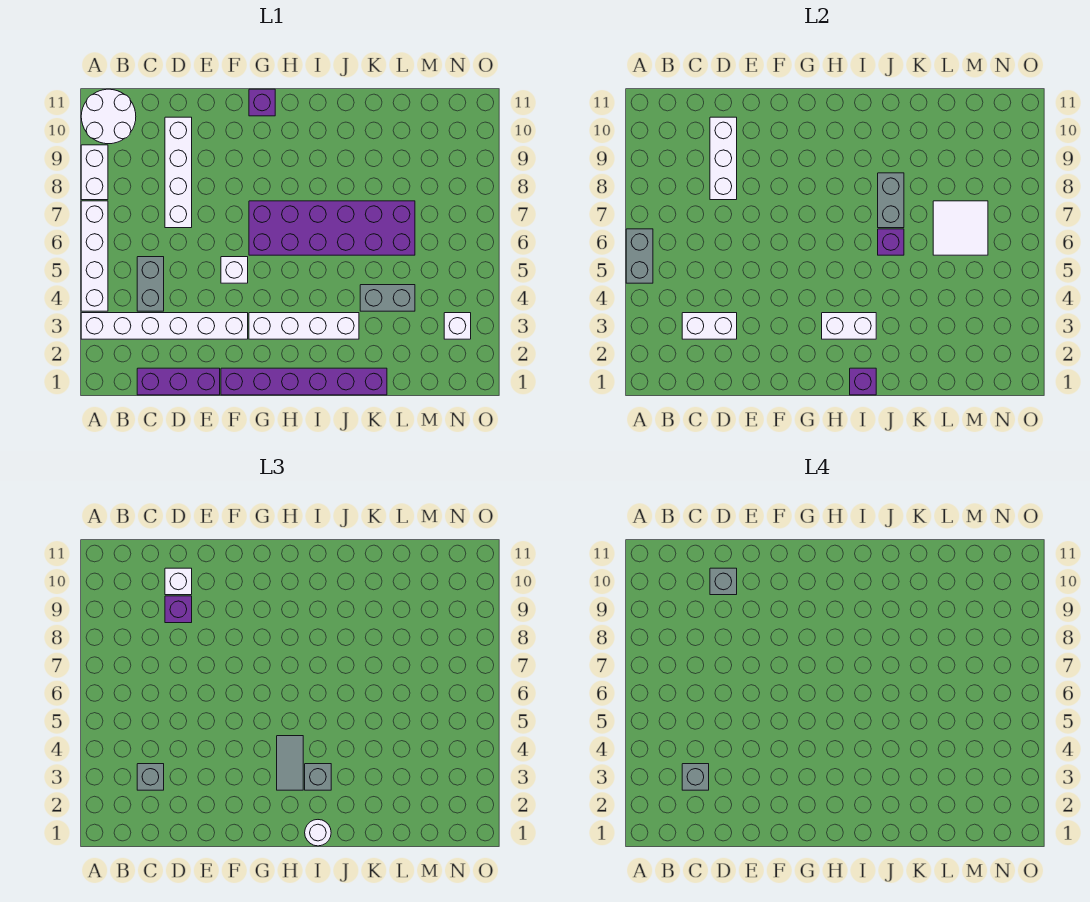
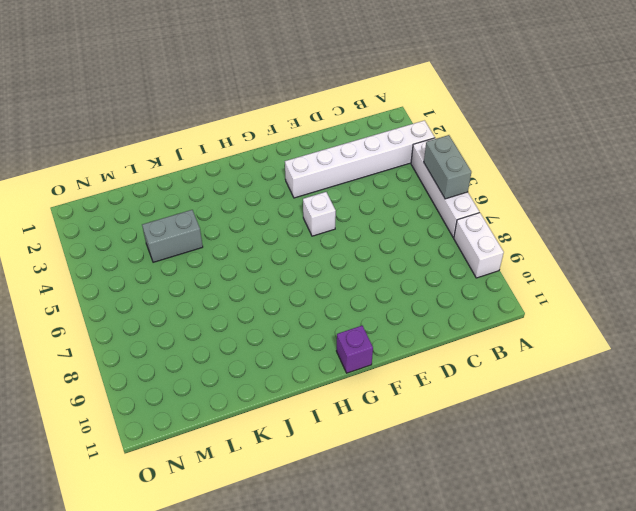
none -> white round brick A10:B11 level 1
none -> purple brick C1:E1 level 1
none -> grey brick C4:C5 level 1
none -> white brick D7:D10 level 1

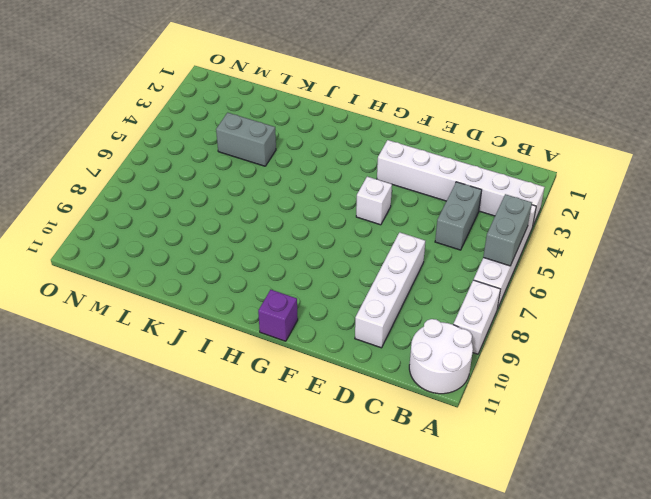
none -> purple brick C1:E1 level 1
none -> purple brick F1:K1 level 1
none -> white brick G3:J3 level 1
none -> purple brick G6:L7 level 1

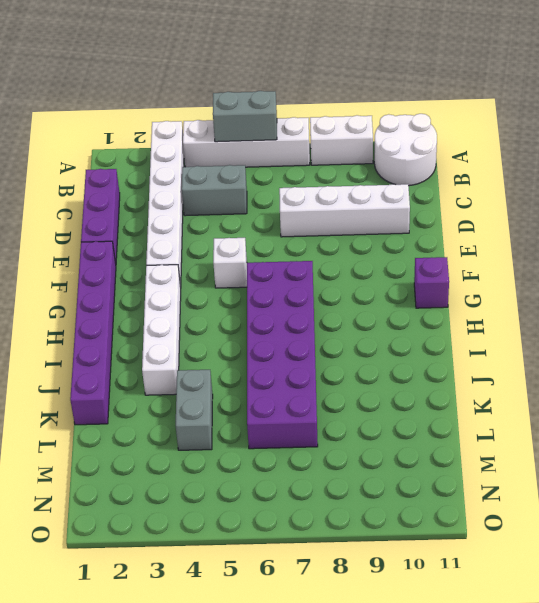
none -> white brick N3 level 1
none -> white brick C3:D3 level 2
none -> white brick D8:D10 level 2
none -> white brick H3:I3 level 2

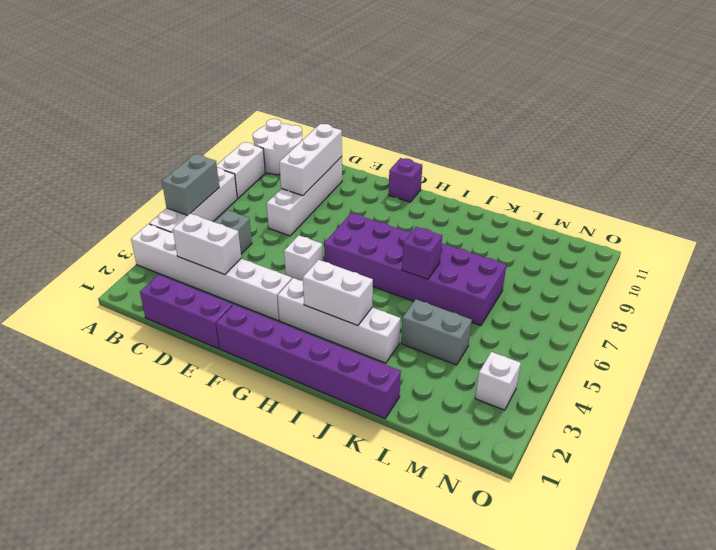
none -> purple brick I1 level 2
none -> grey brick J7:J8 level 2
none -> white tile L6:M7 level 2
none -> grey brick C3 level 3

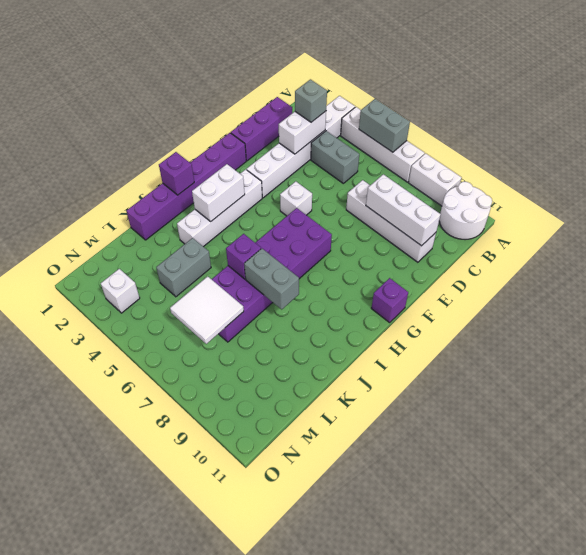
none -> purple brick D9 level 3
none -> white brick D10 level 3
none -> grey tile H3:H4 level 3
none -> white round brick I1 level 3

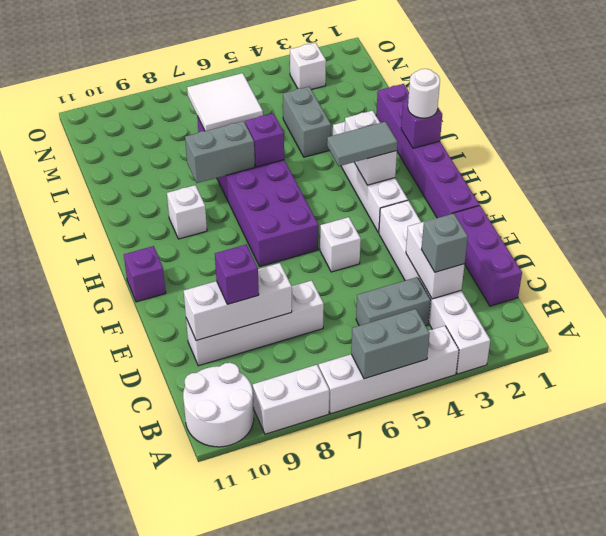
white brick I9 level 1 -> white brick D10 level 3
none -> grey brick I3 level 3
none -> grey brick C3 level 4
none -> grey brick D10 level 4

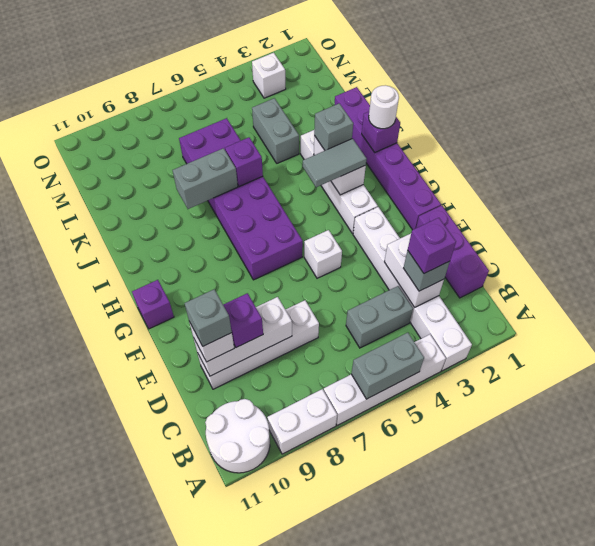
purple brick C3 level 4 -> grey brick C3 level 4
none -> white tile L6:M7 level 2

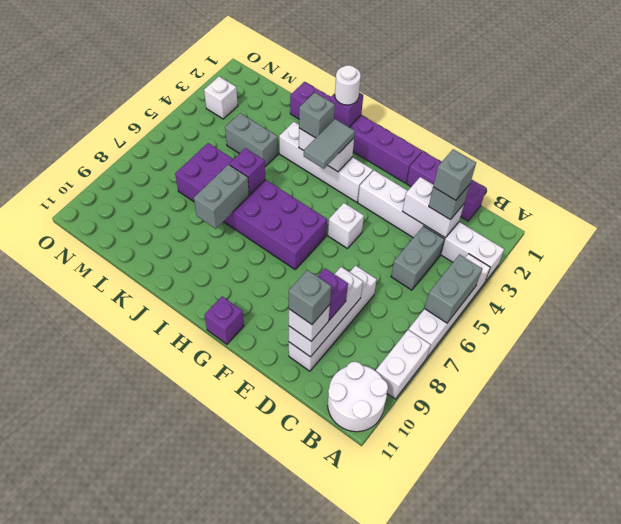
none -> white tile L6:M7 level 2

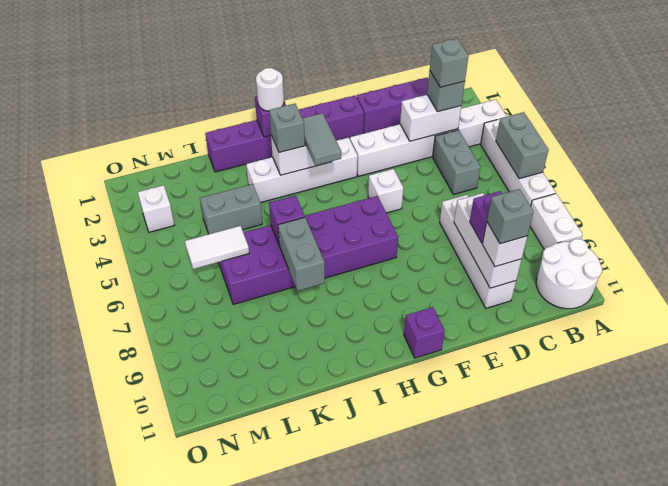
white tile L6:M6 level 2 -> white tile L6:M7 level 2

